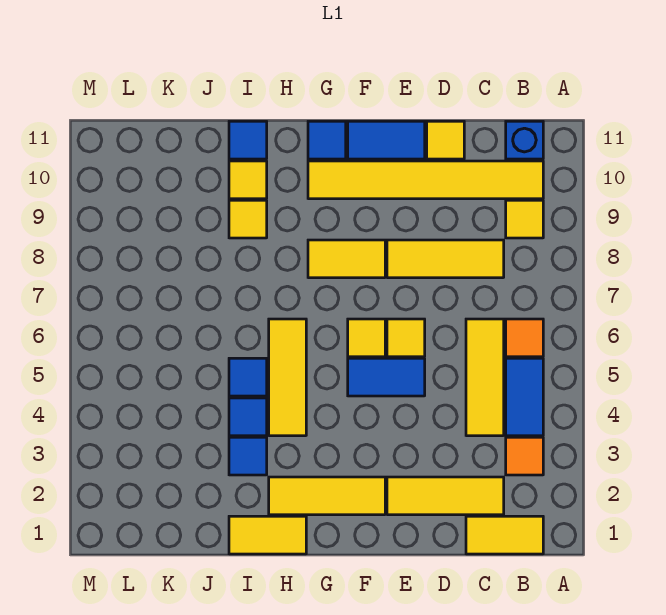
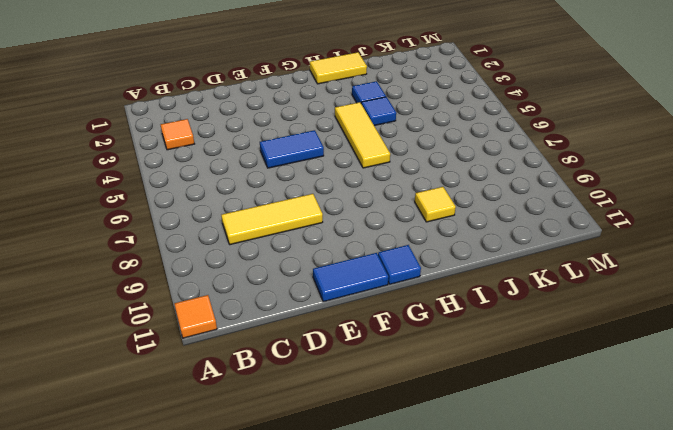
orange tile A11 level 1 -> orange tile B6 level 1
none -> yellow tile B1:C1 level 1
none -> blue tile B4:B5 level 1
none -> yellow tile B9 level 1

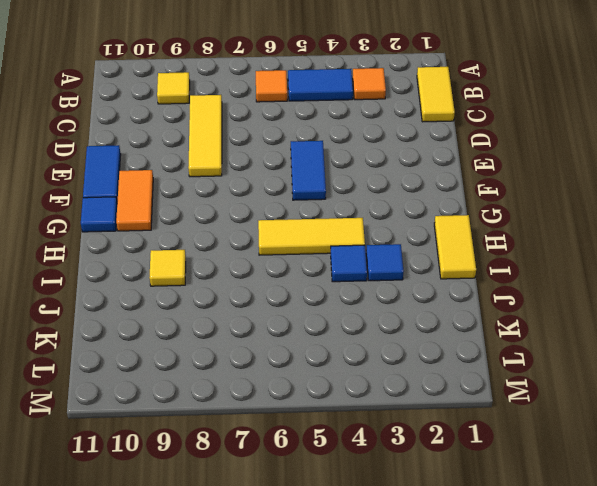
orange tile F10:G10 level 1 -> yellow tile B10:G10 level 1
none -> blue brick B11 level 1
none -> yellow tile C2:E2 level 1
none -> yellow tile C4:C6 level 1

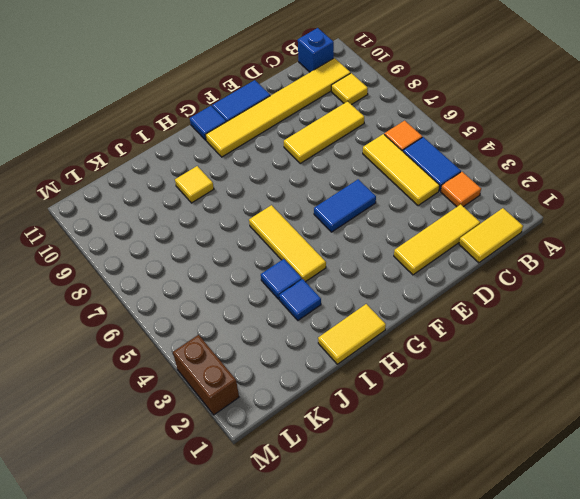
brown brick M2:M3 level 1 -> none
none -> yellow tile D11 level 1
none -> yellow tile E6 level 1
none -> yellow tile F2:H2 level 1

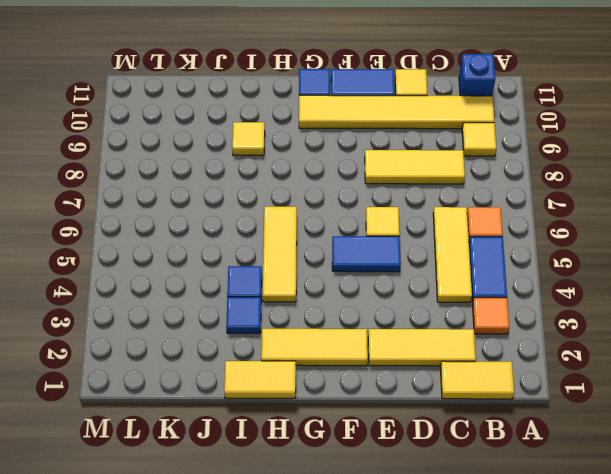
none -> yellow tile F6 level 1
none -> yellow tile F8:G8 level 1
none -> blue tile I5 level 1

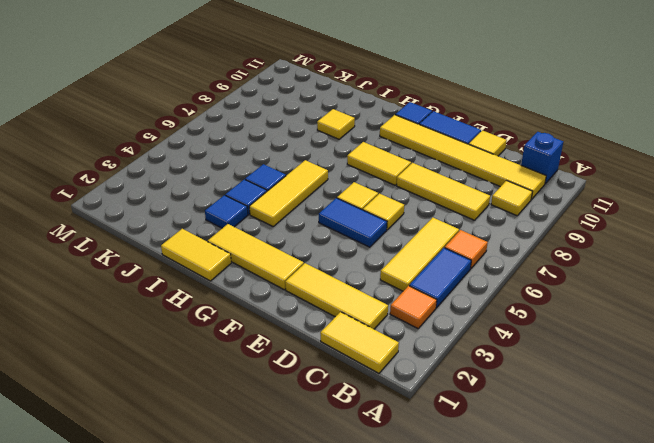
none -> yellow tile I10 level 1
none -> blue tile I11 level 1

